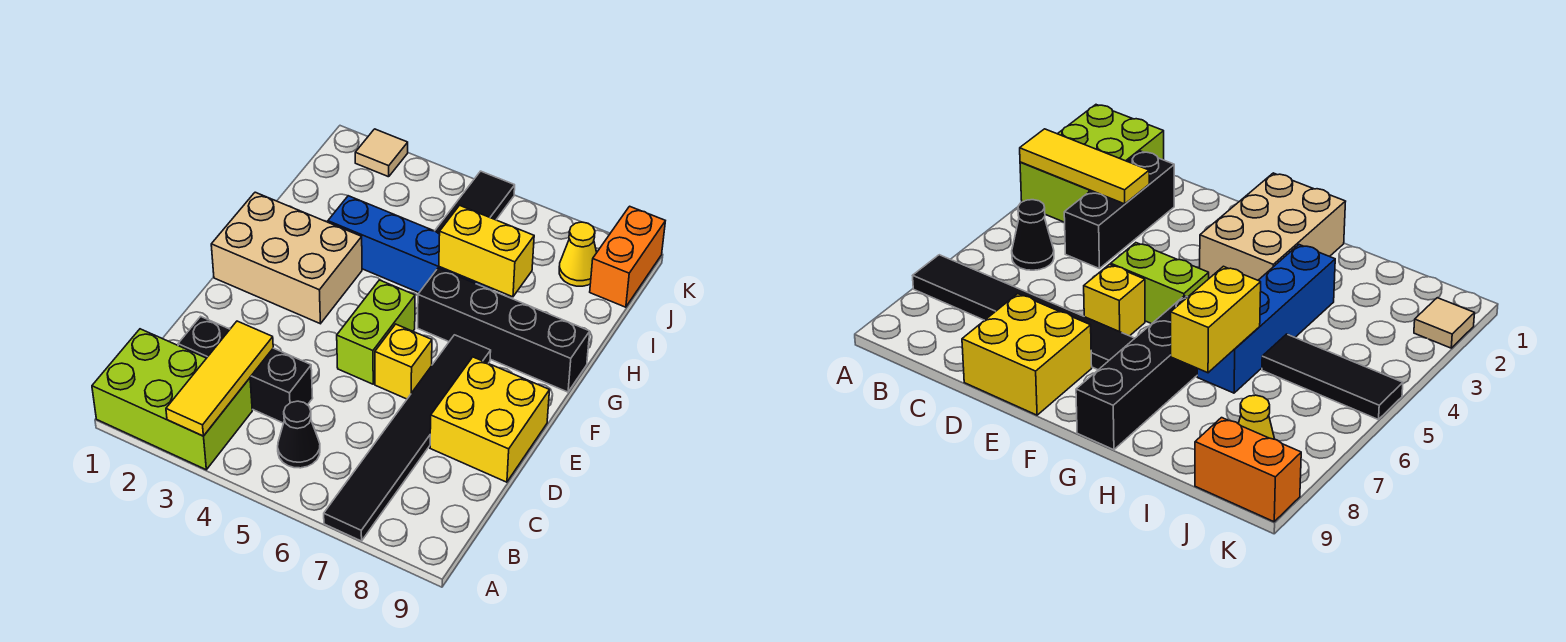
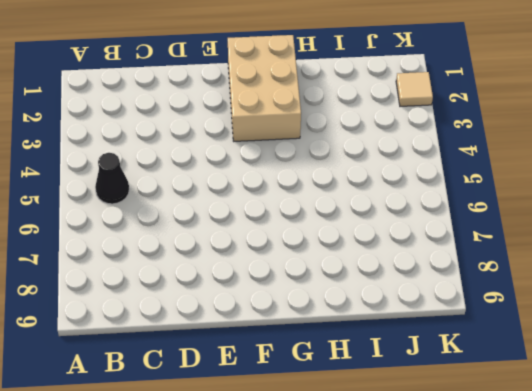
none -> lime brick A1:B3 level 1
none -> black tile A7:F7 level 1
none -> black brick C2:C4 level 1

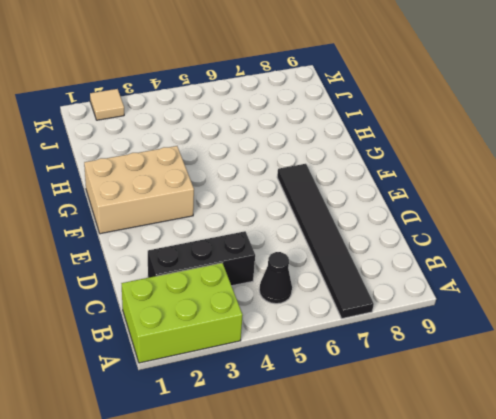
none -> yellow brick D8:E9 level 1
none -> lime brick E5:F5 level 1
none -> yellow brick E6 level 1

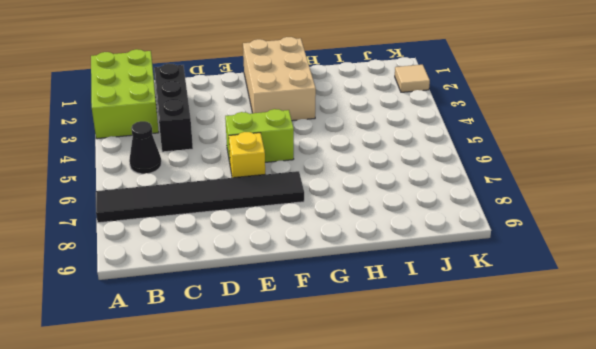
none -> yellow brick D8:E9 level 1
none -> black brick G6:G9 level 1
none -> blue brick H3:H6 level 1

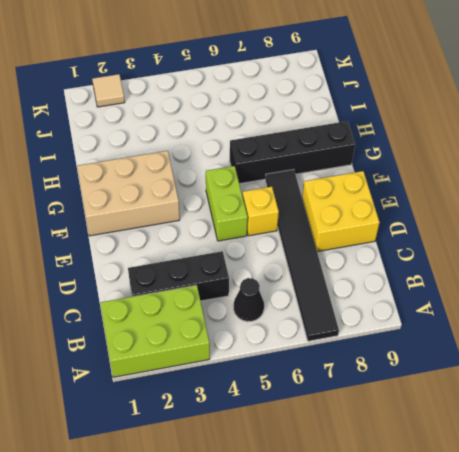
none -> blue brick H3:H6 level 1
none -> black tile I5:K5 level 1
none -> yellow cone J8 level 1

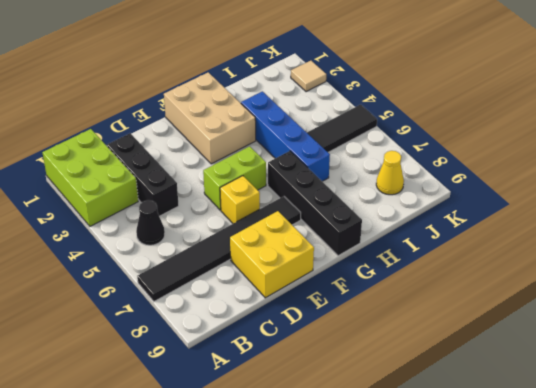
none -> orange brick J9:K9 level 1
none -> yellow tile A3:C3 level 2
none -> yellow brick H6:H7 level 2

